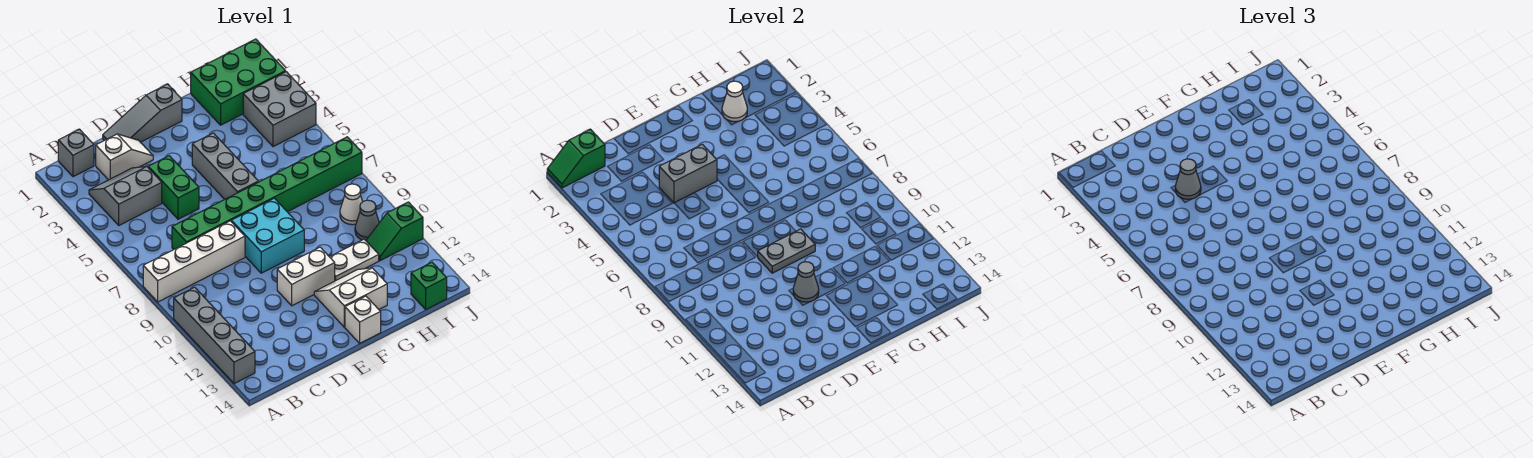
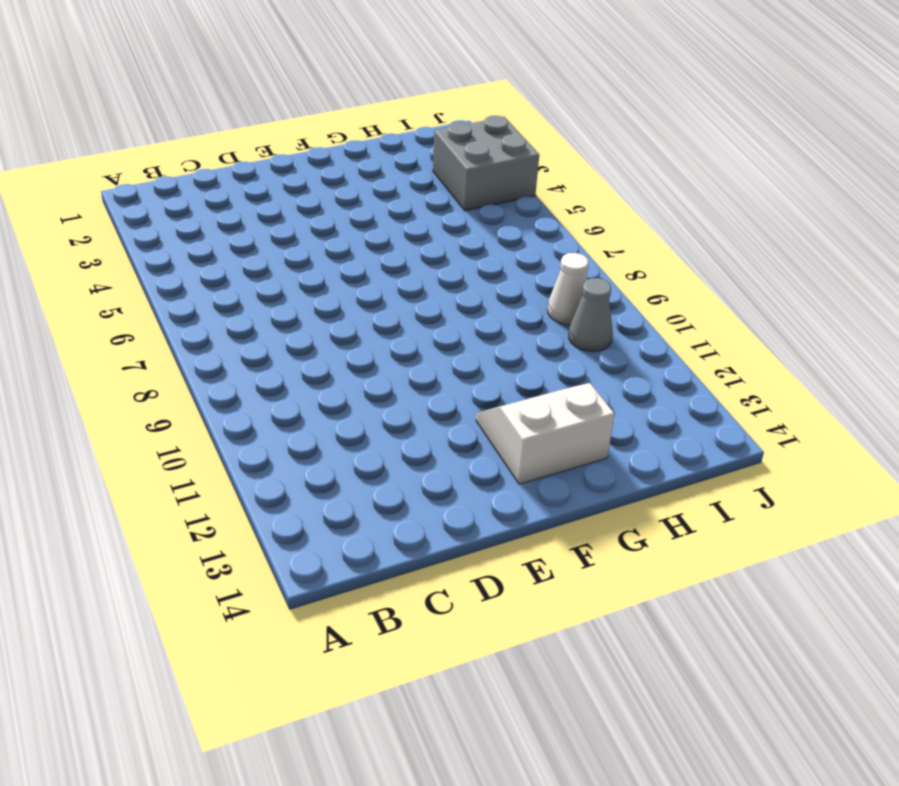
none -> white brick A8:D8 level 1
none -> grey brick A10:A13 level 1
none -> grey brick B1 level 1

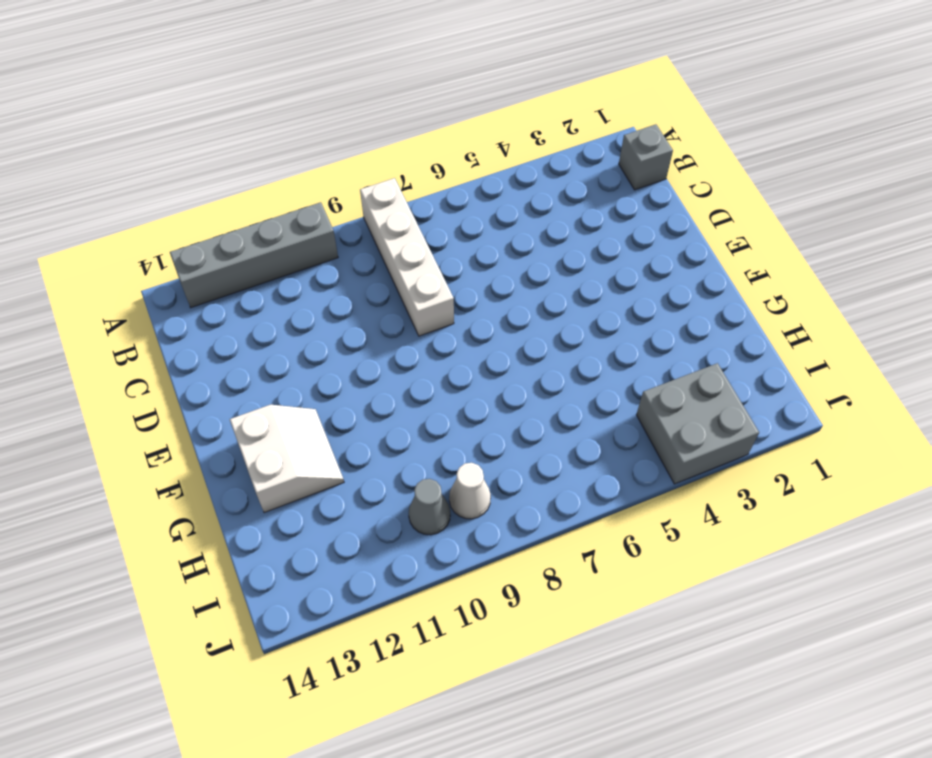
none -> grey slope B3:C4 level 1 top 4
none -> white slope C2:D2 level 1 top C
none -> green brick C7:J7 level 1

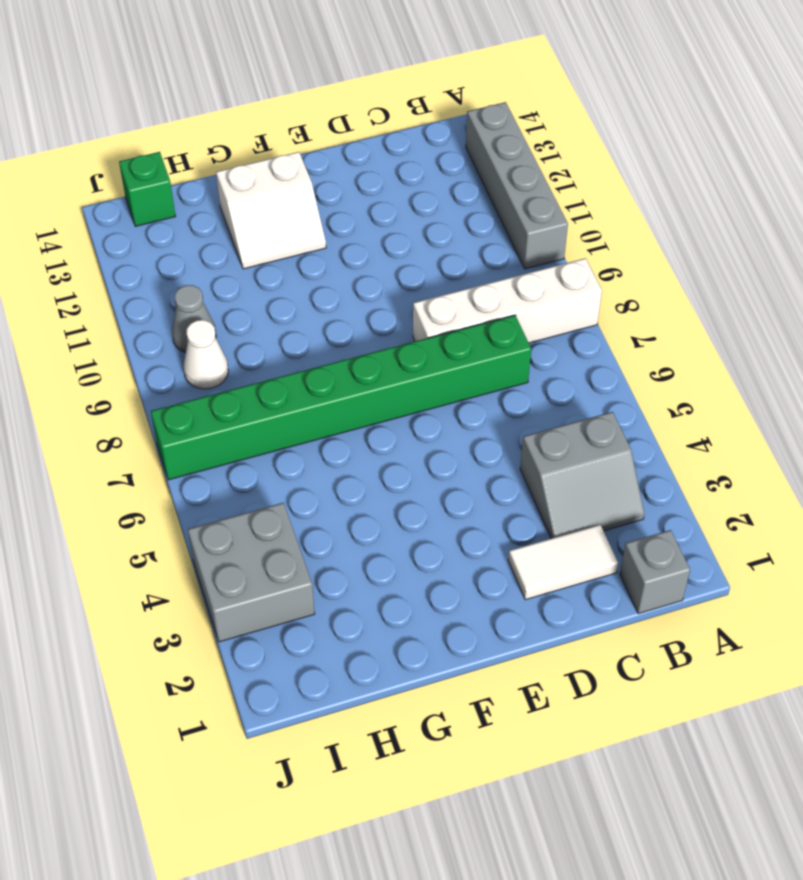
white tile C2:D2 level 1 -> white slope C2:D2 level 1 top C
none -> grey slope D1:F1 level 1 top F
none -> green brick D4:D5 level 1
none -> cyan brick E8:F9 level 1

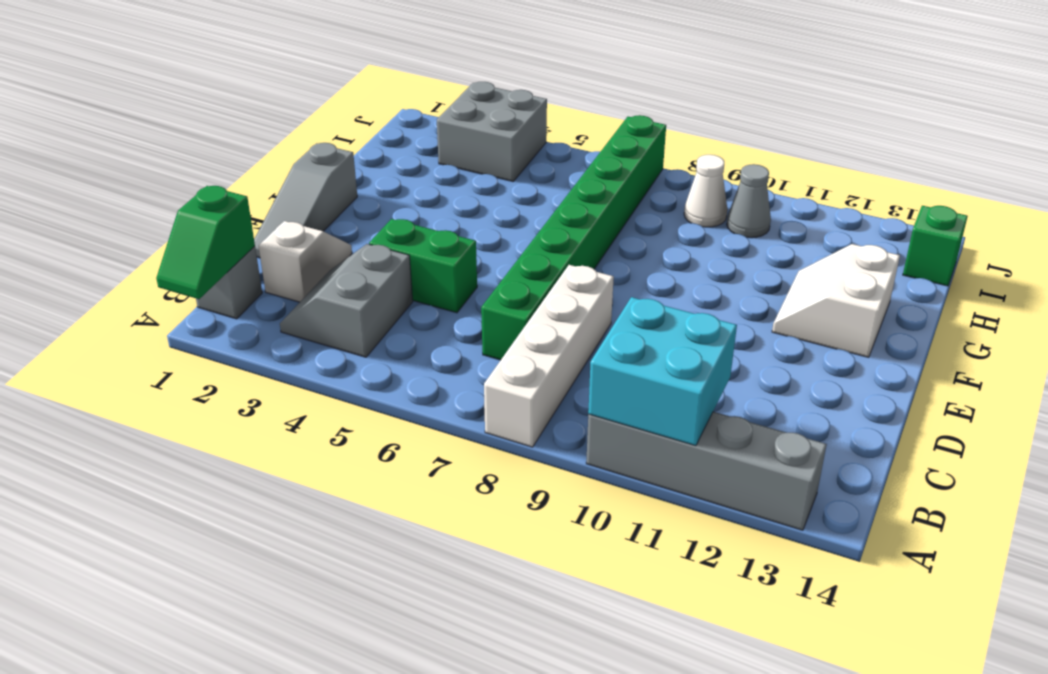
cyan brick A10:B11 level 2 -> cyan brick E8:F9 level 1
none -> white brick E11:F11 level 1
none -> grey brick F4:F6 level 1
none -> white brick F14 level 1

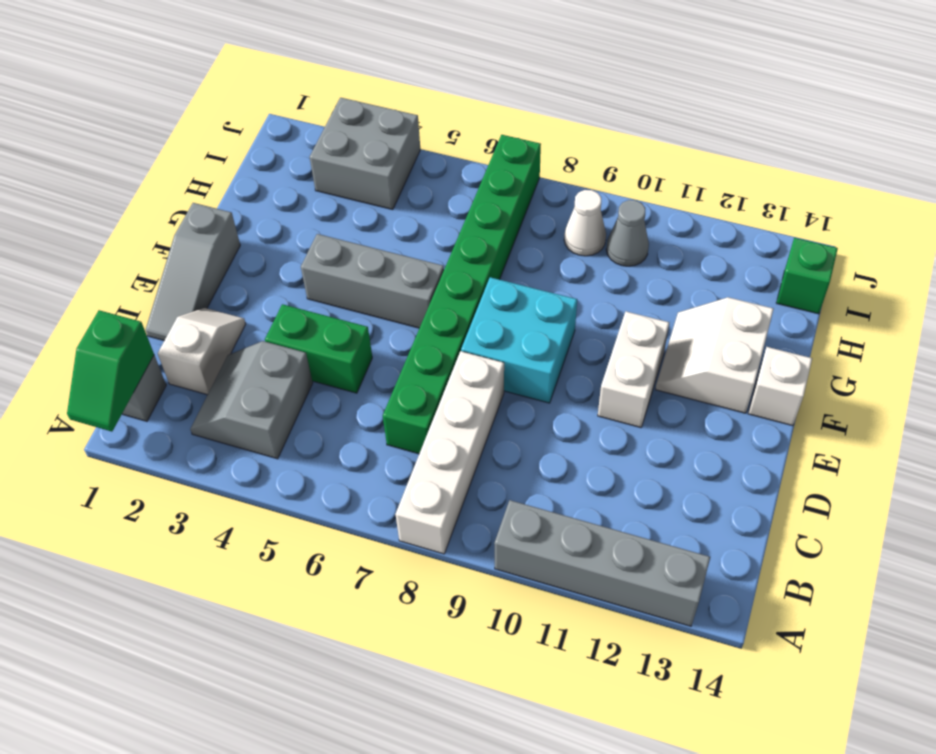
none -> white plate G11:H11 level 1
none -> green brick H1:J2 level 1
none -> green slope I11:J11 level 1 top J

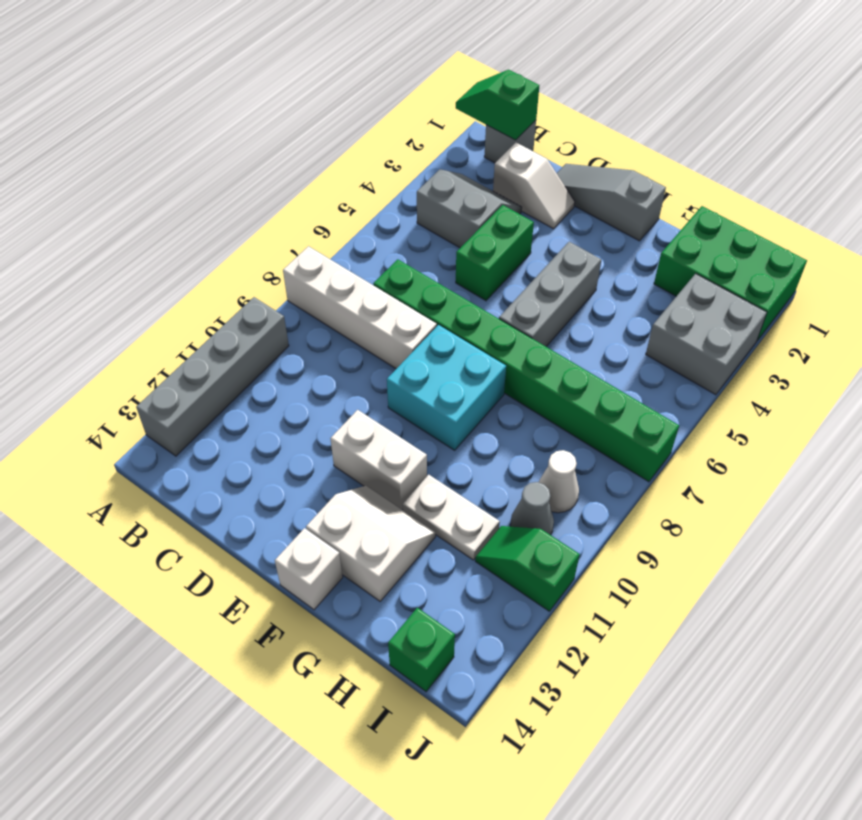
none -> grey brick D4:E4 level 2
none -> grey plate E9:F9 level 2
none -> grey cone E11 level 2

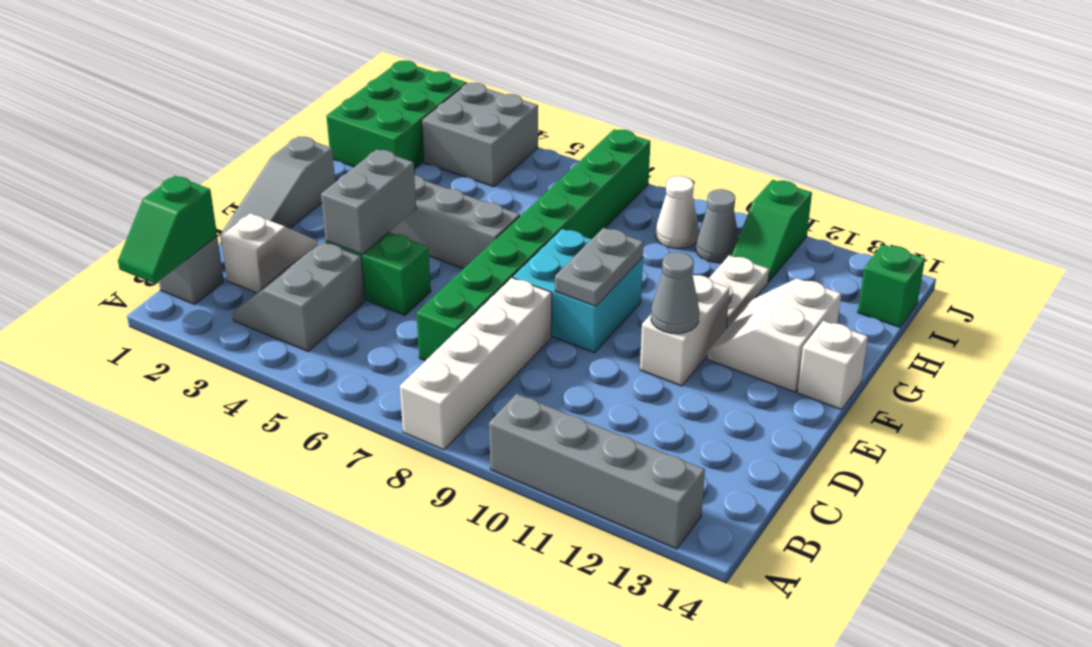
none -> white cone H2 level 2
none -> grey cone D4 level 3

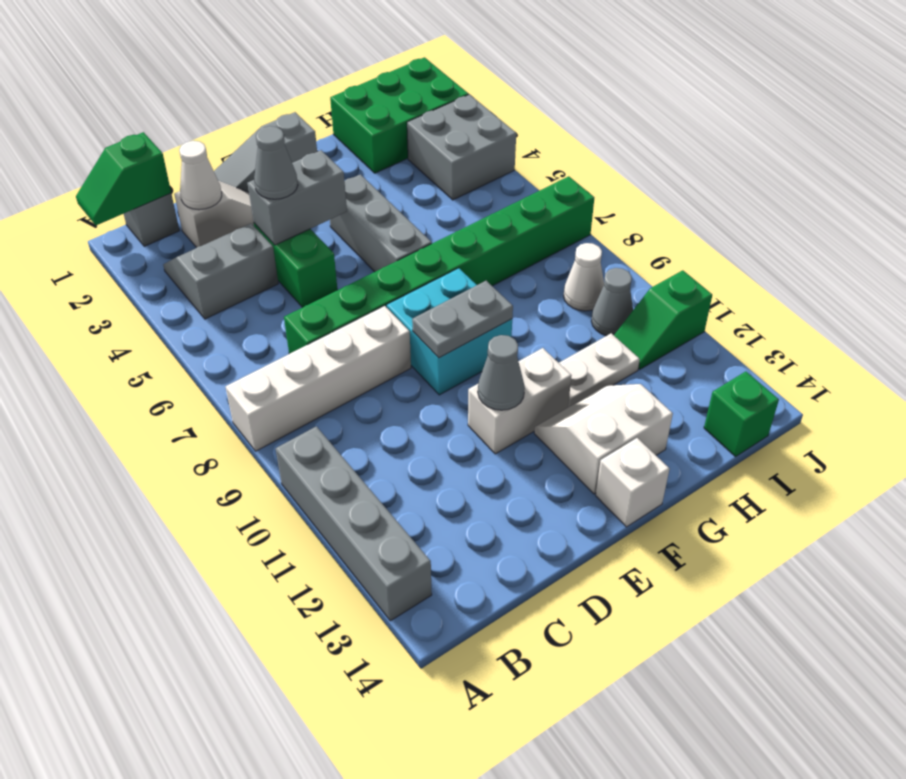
white cone C2 level 2 -> white cone H2 level 2

